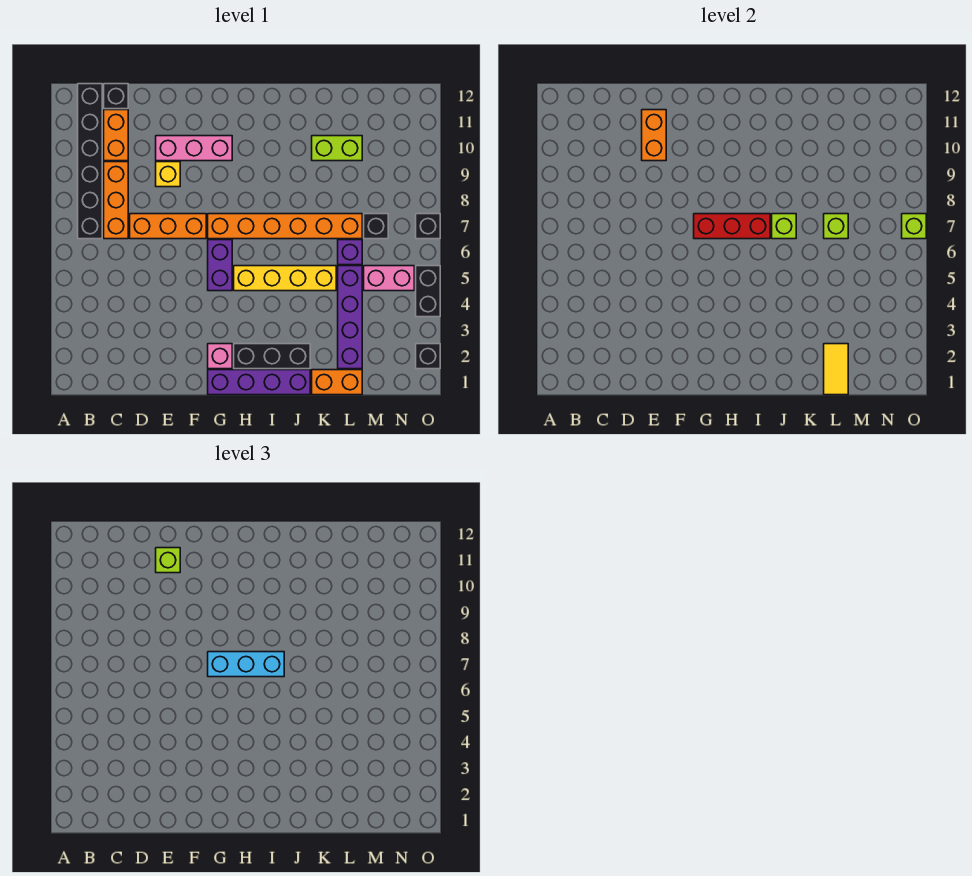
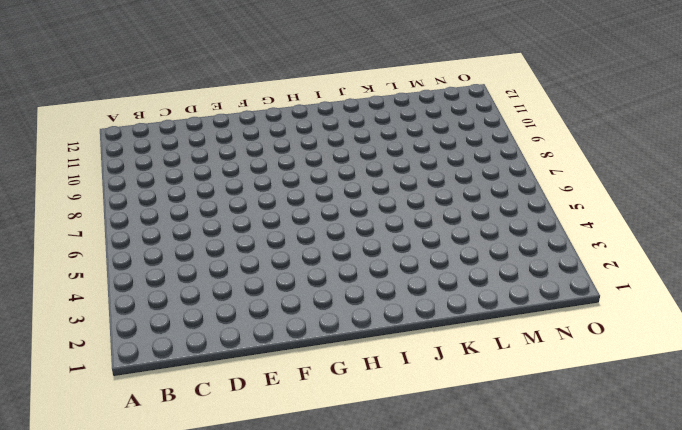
none -> black brick B7:B12 level 1
none -> orange brick C7:C9 level 1
none -> orange brick C10:C11 level 1
none -> black brick C12 level 1

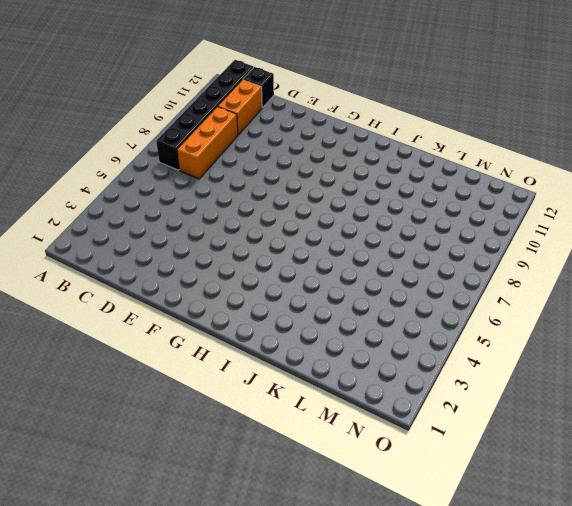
none -> orange brick D7:F7 level 1
none -> yellow brick E9 level 1
none -> pink brick E10:G10 level 1
none -> purple brick G1:J1 level 1

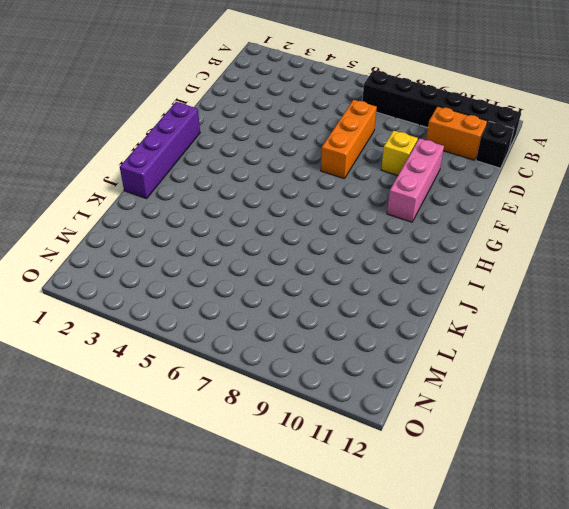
none -> orange brick C7:C9 level 1
none -> pink brick G2 level 1
none -> purple brick G5:G6 level 1
none -> orange brick G7:L7 level 1

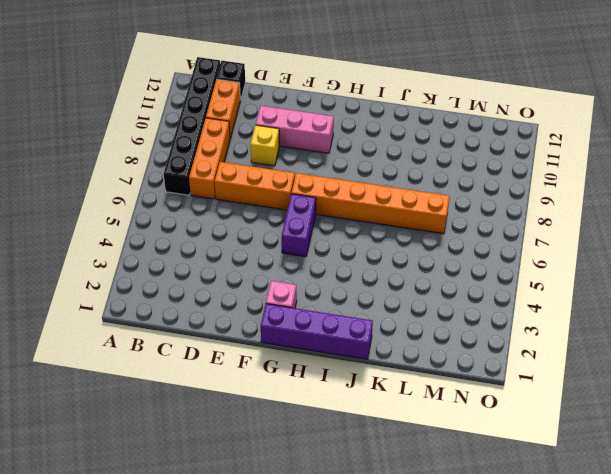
none -> black brick H2:J2 level 1
none -> yellow brick H5:K5 level 1
none -> orange brick K1:L1 level 1
none -> lime brick K10:L10 level 1

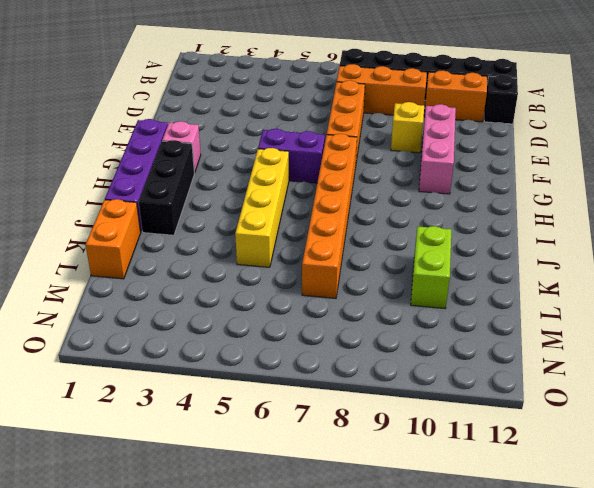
none -> purple brick L2:L5 level 1
none -> purple brick L6 level 1
none -> pink brick M5:N5 level 1
none -> black brick M7 level 1

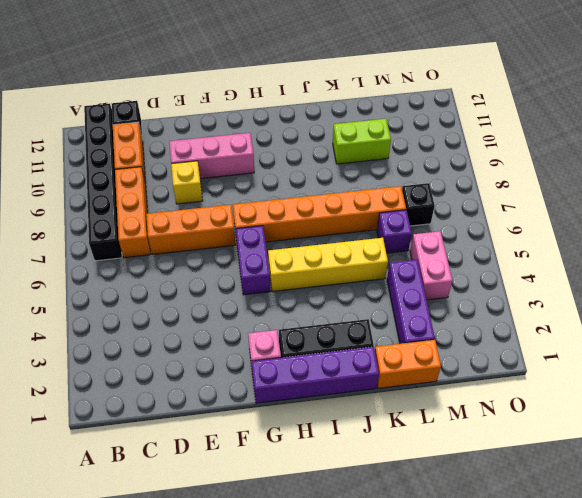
purple brick L2:L4 level 1 -> purple brick L2:L5 level 1
pink brick M4:M5 level 1 -> pink brick M5:N5 level 1
none -> black brick O2 level 1
none -> black brick O4:O5 level 1
none -> black brick O7 level 1
none -> orange brick E10:E11 level 2

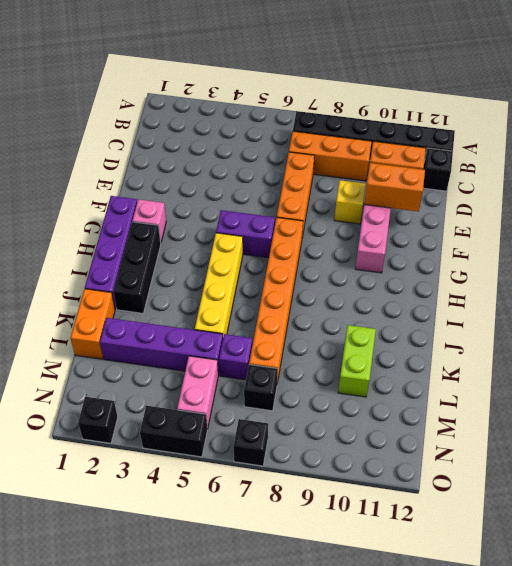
none -> red brick G7:I7 level 2
none -> lime brick J7 level 2
none -> yellow tile L1:L2 level 2
none -> lime brick L7 level 2

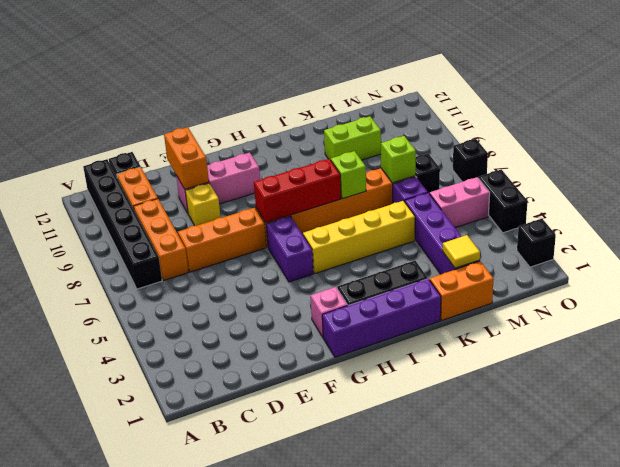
yellow tile L2 level 2 -> yellow tile L1:L2 level 2
none -> lime brick O7 level 2
none -> lime brick E11 level 3
none -> cyan brick G7:I7 level 3

